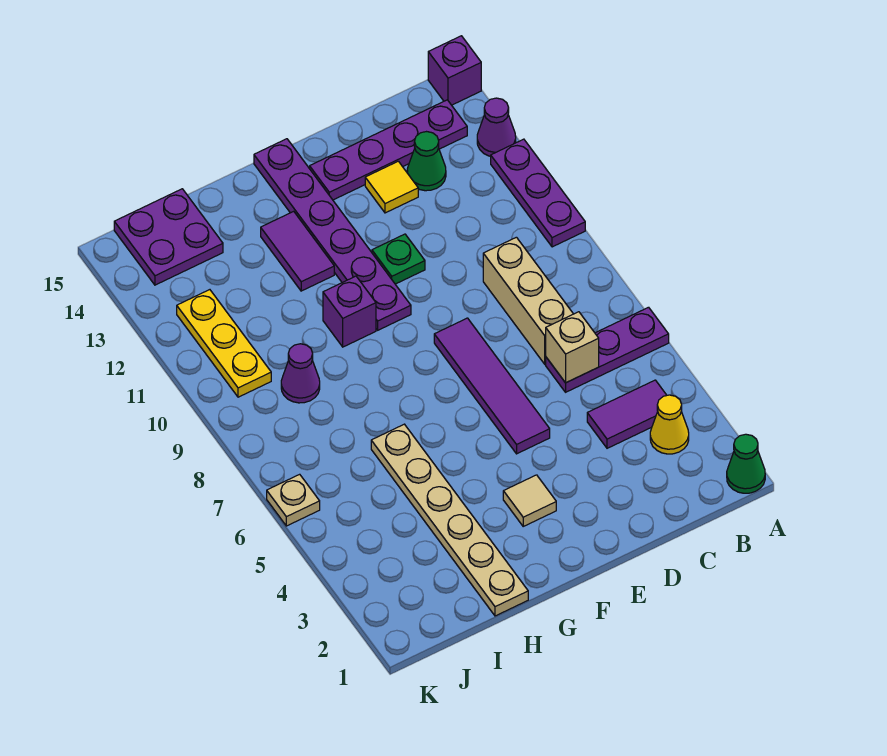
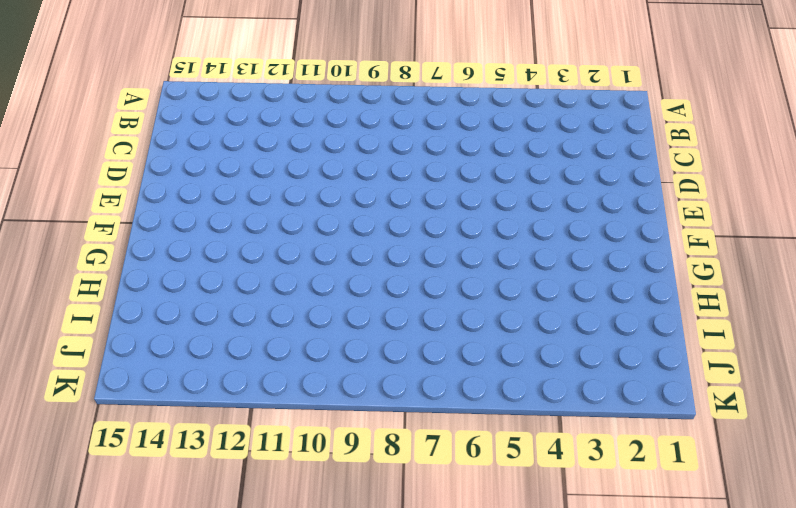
none -> green cone A1 level 1
none -> purple plate A6:C6 level 1
none -> purple plate A10:A12 level 1

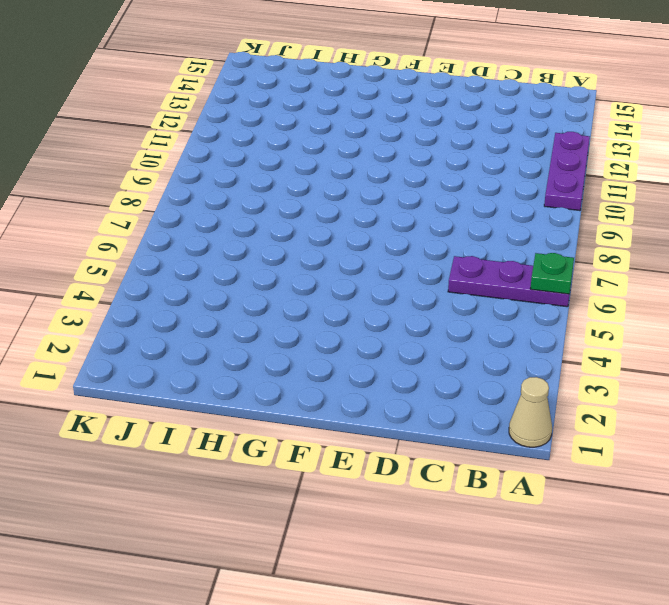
tan cone A1 level 1 -> green cone A1 level 1
green plate A6 level 2 -> green plate E11 level 1
none -> purple cone A13 level 1
none -> purple brick A15 level 1
none -> yellow cone B3 level 1

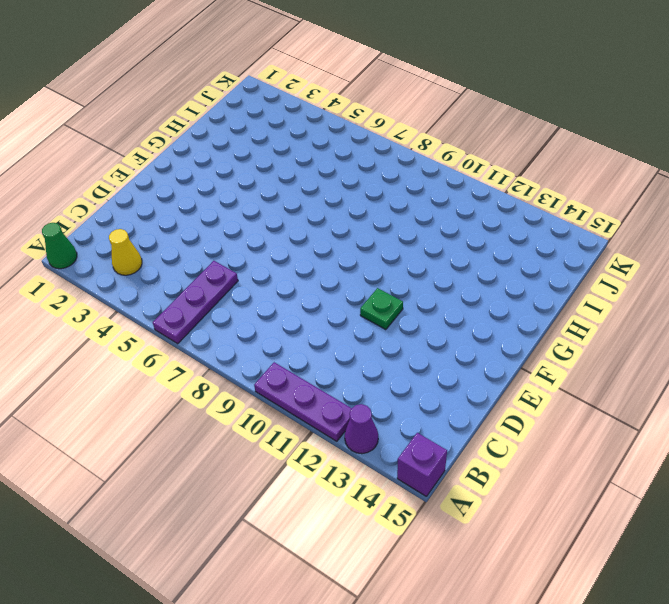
none -> purple tile B4:C4 level 1
none -> purple plate B14:E14 level 1
none -> tan brick C7:C9 level 1

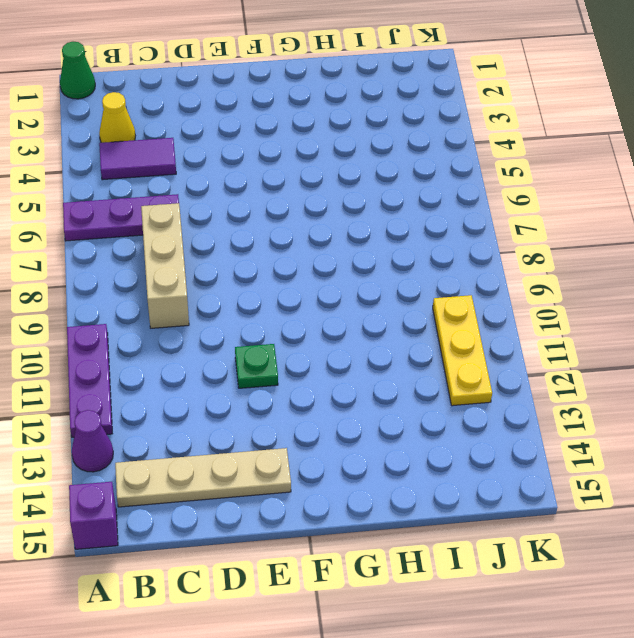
tan plate B14:E14 level 1 -> purple plate B14:E14 level 1
none -> green cone C13 level 1
none -> yellow tile D13 level 1
none -> purple tile E5:E8 level 1

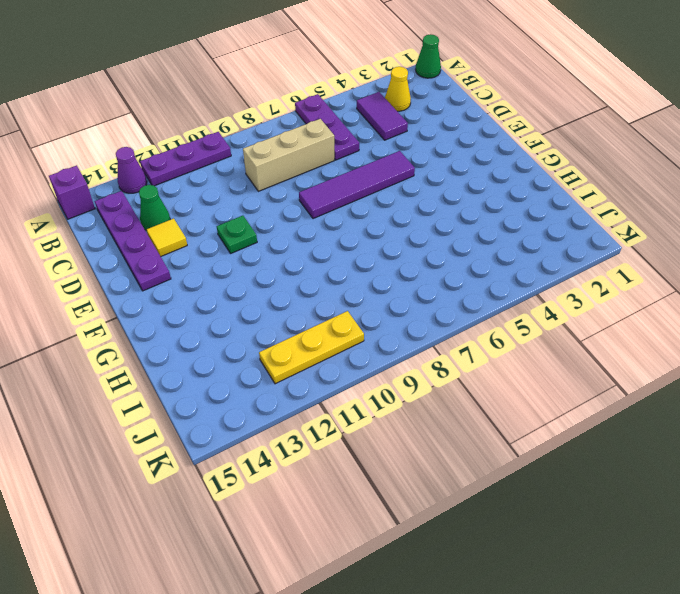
none -> tan tile F3 level 1
none -> purple plate F10:F15 level 1
none -> purple brick G10 level 1

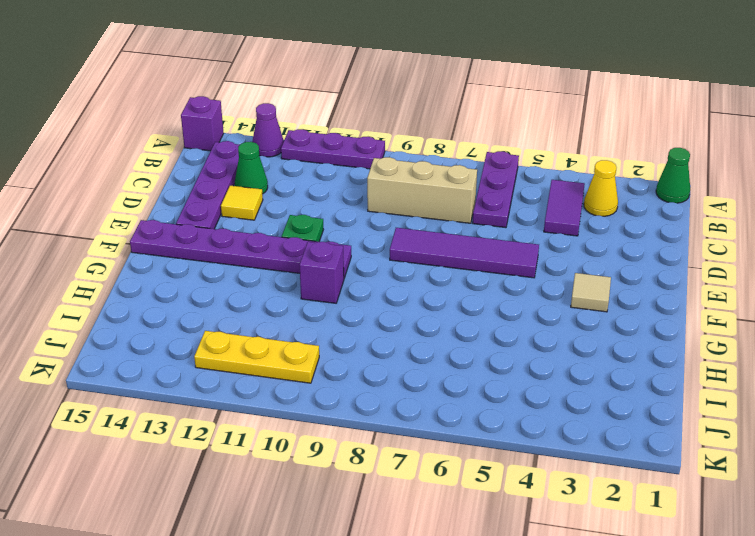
none -> purple tile G12:G13 level 1
none -> tan plate H1:H6 level 1
none -> purple cone I9 level 1

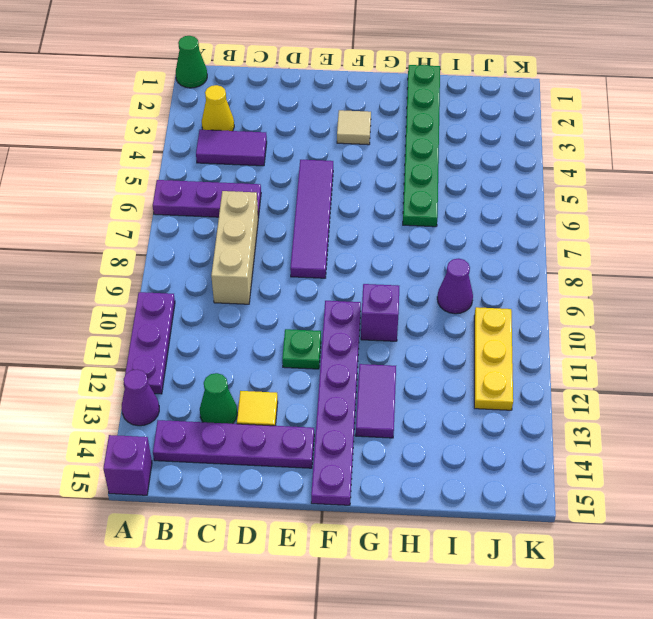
green plate H1:H6 level 1 -> tan plate H1:H6 level 1
none -> purple plate I14:J15 level 1
none -> tan plate K6 level 1
none -> tan brick C6 level 2

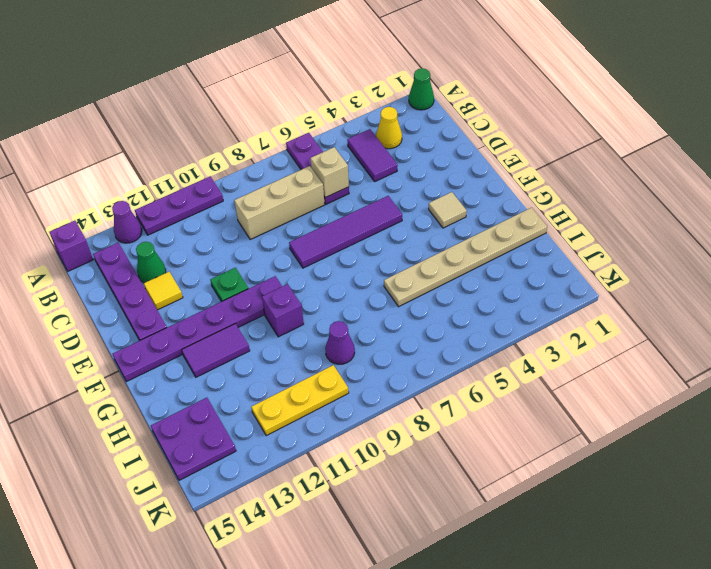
none -> tan plate K6 level 1

